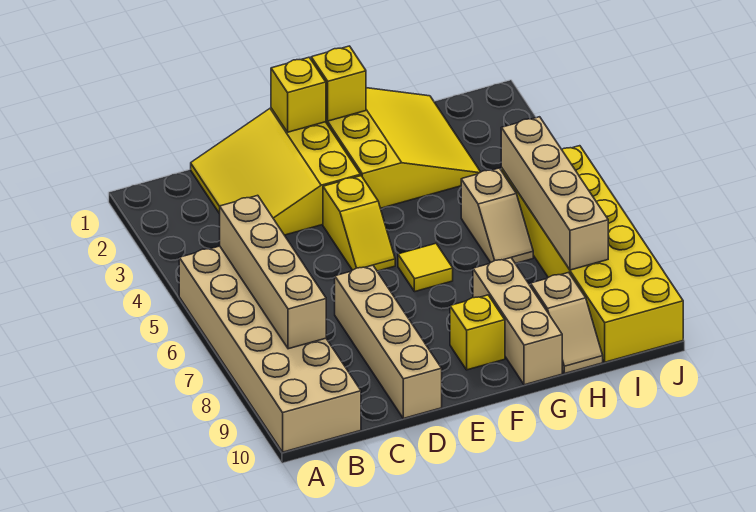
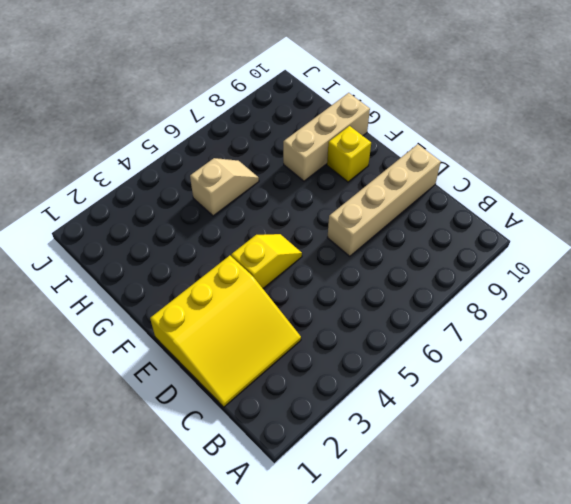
none -> tan brick A5:B10 level 1
none -> yellow slope F1:H3 level 1 top F
none -> yellow tile F6 level 1

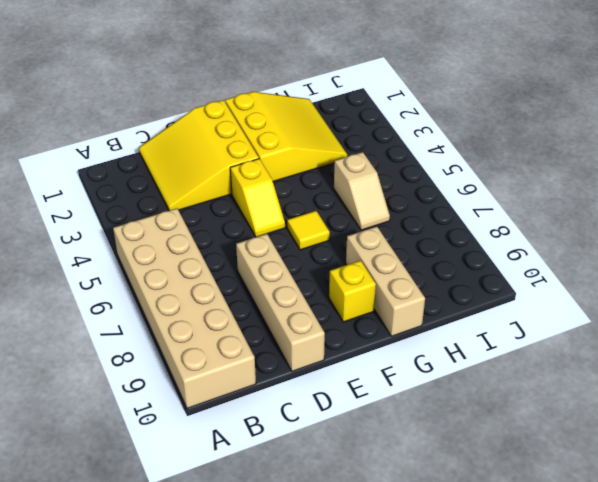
none -> tan slope H9:H10 level 1 top 9
none -> yellow brick I5:J10 level 1
none -> tan brick B5:B8 level 2

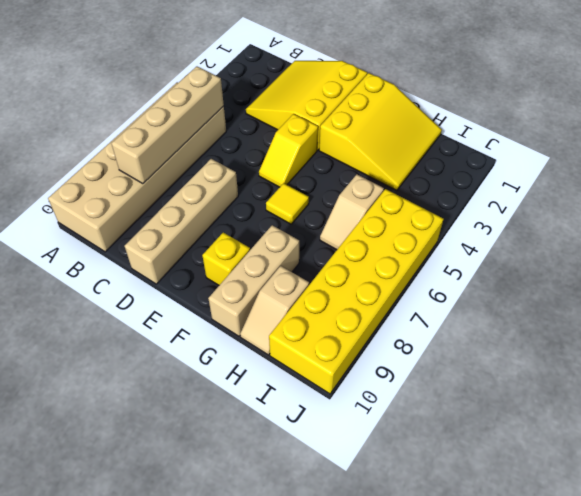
none -> yellow brick E1 level 2
none -> yellow brick F1 level 2
none -> tan brick I5:I8 level 2

